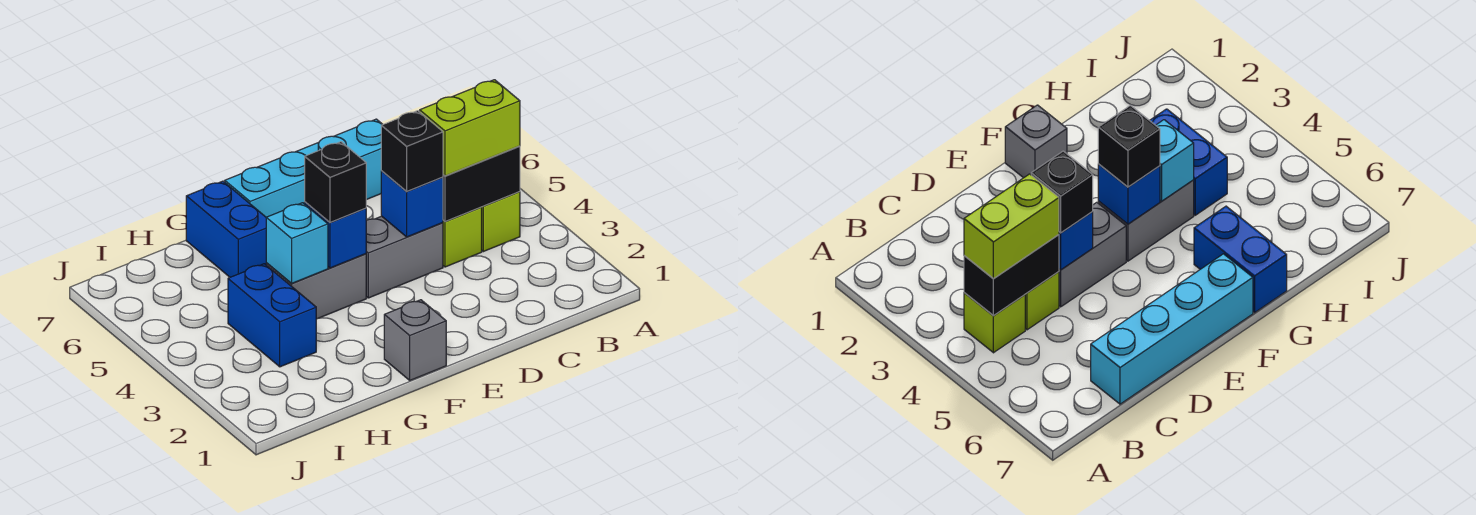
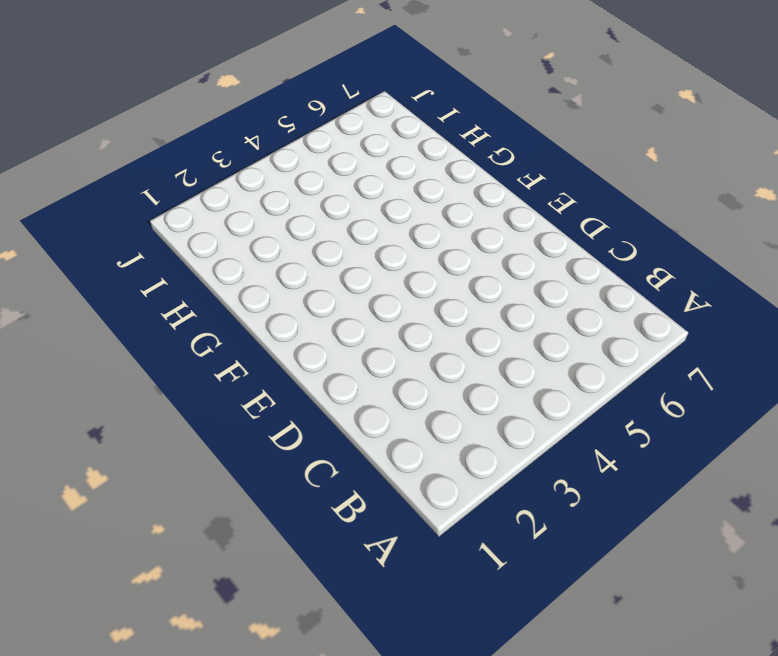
none -> lime brick B4 level 1
none -> lime brick C4 level 1
none -> cyan brick C7:F7 level 1

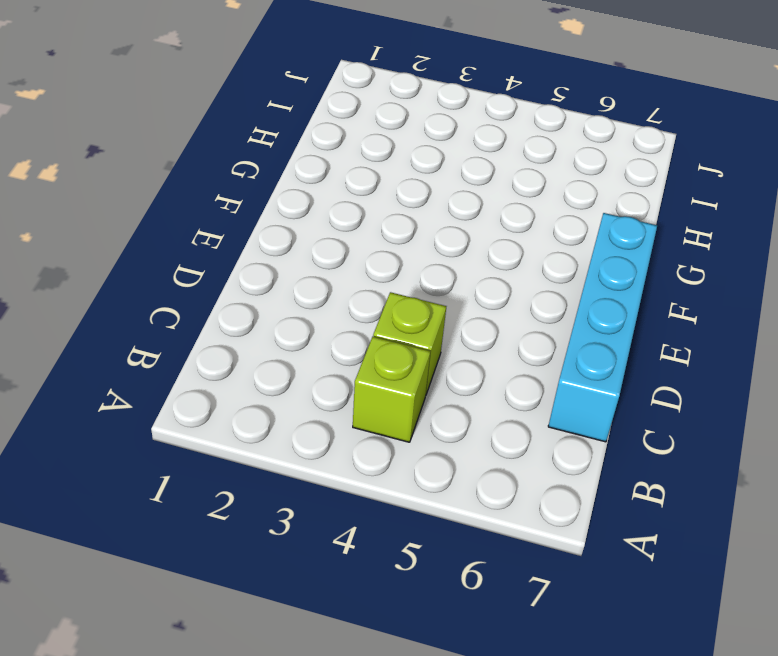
none -> grey brick D4:E4 level 1
none -> grey brick F1 level 1
none -> grey brick F4:G4 level 1

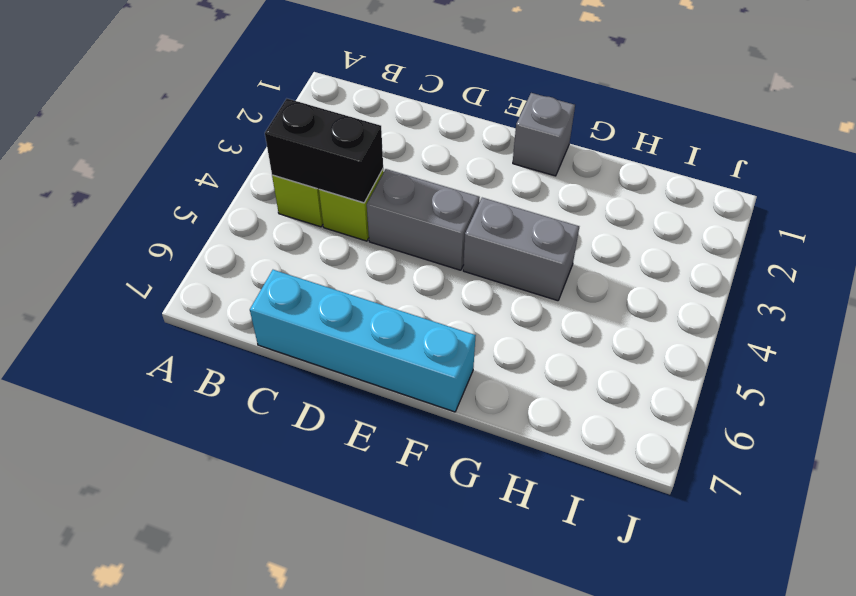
none -> blue brick G6:G7 level 1
none -> blue brick H3:H4 level 1
none -> blue brick D4 level 2

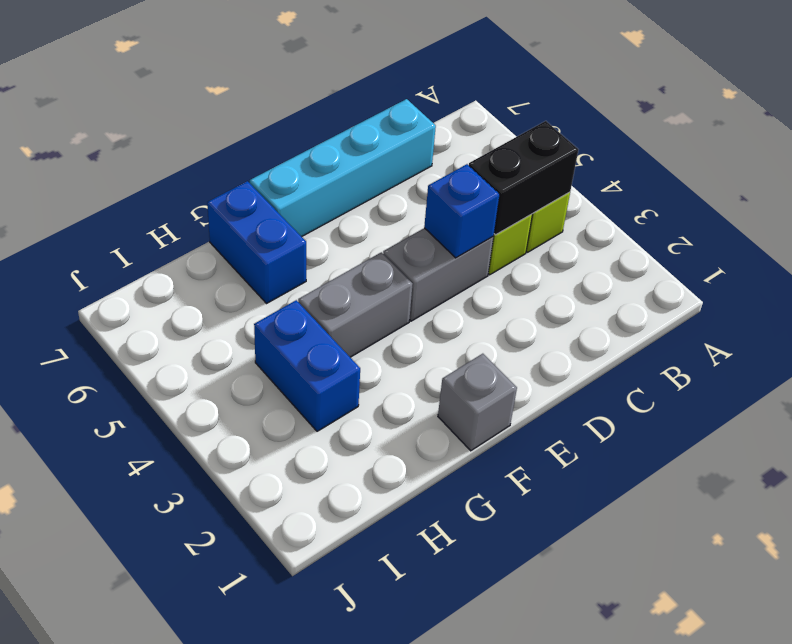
none -> blue brick F4 level 2
none -> cyan brick G4 level 2
none -> lime brick B4:C4 level 3

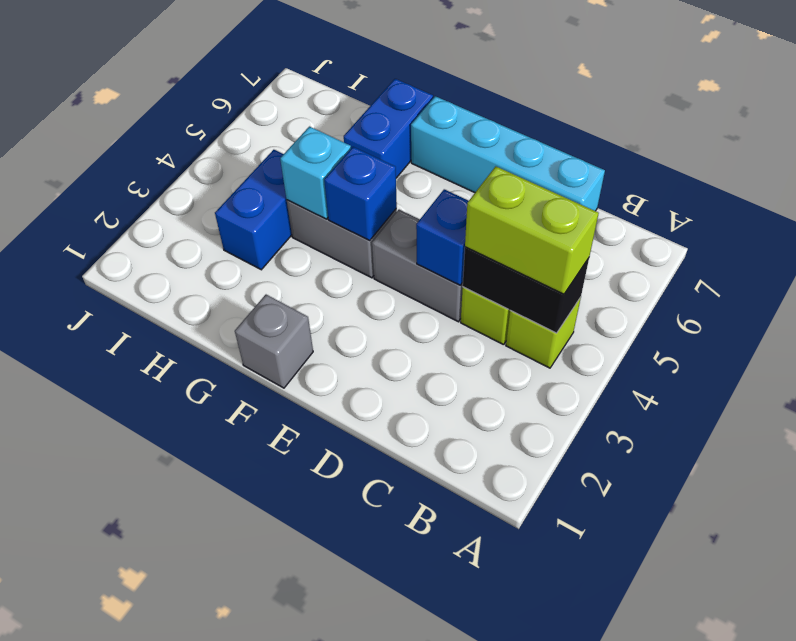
none -> black brick D4 level 3
none -> black brick F4 level 3

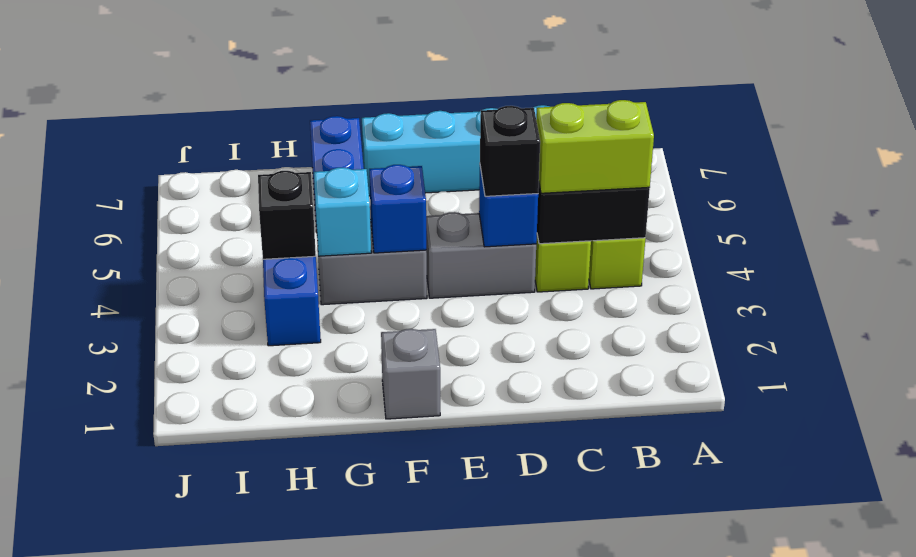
black brick H4 level 2 -> black brick F4 level 3

